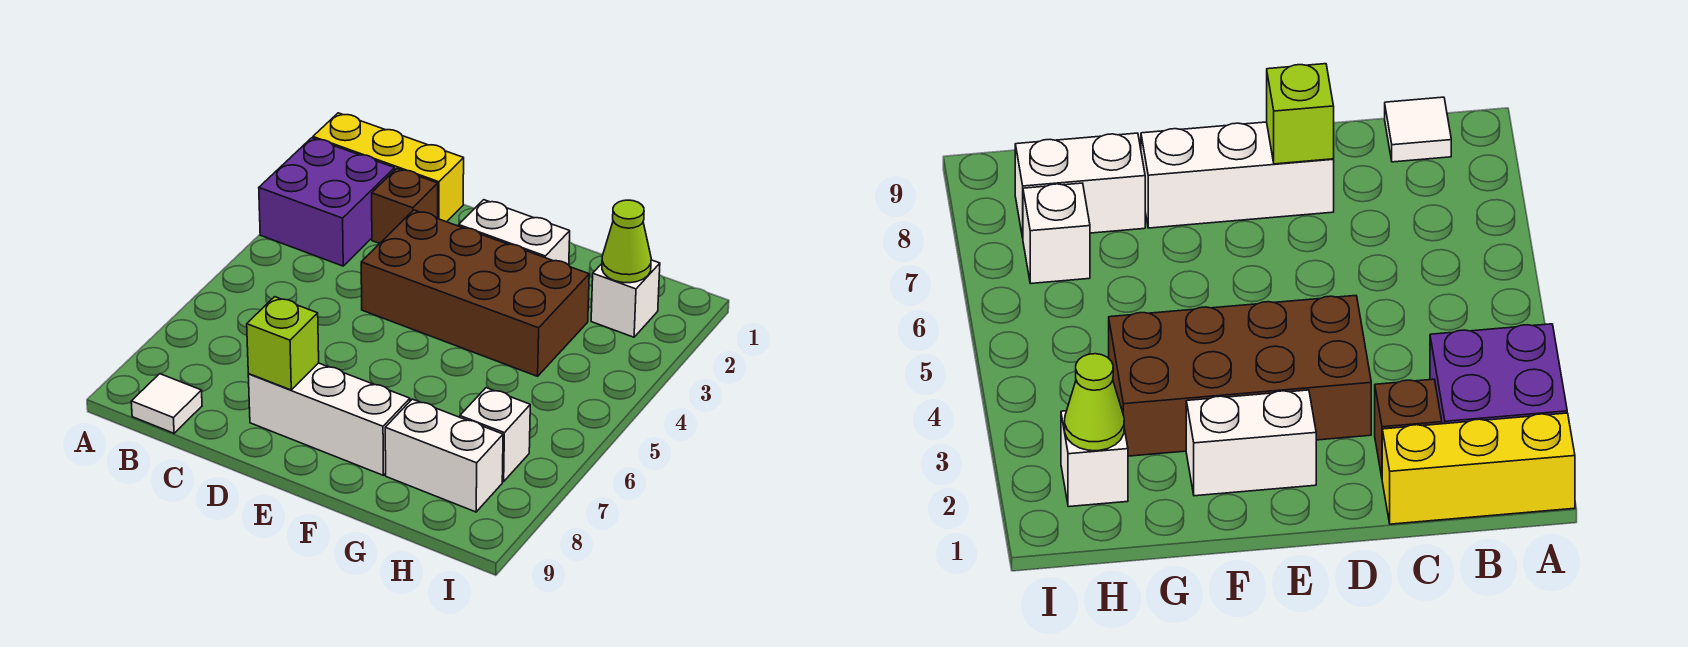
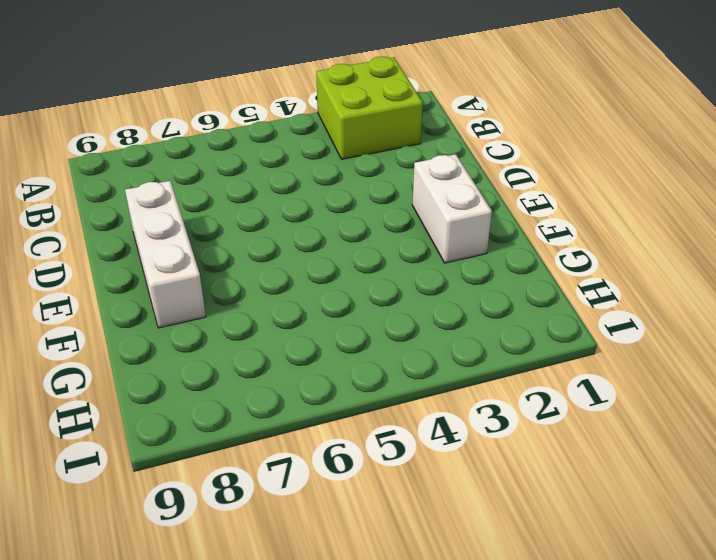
lime brick A2:B3 level 1 -> purple brick A2:B3 level 1
none -> yellow brick A1:C1 level 1
none -> white tile B9 level 1
none -> brown brick C2 level 1

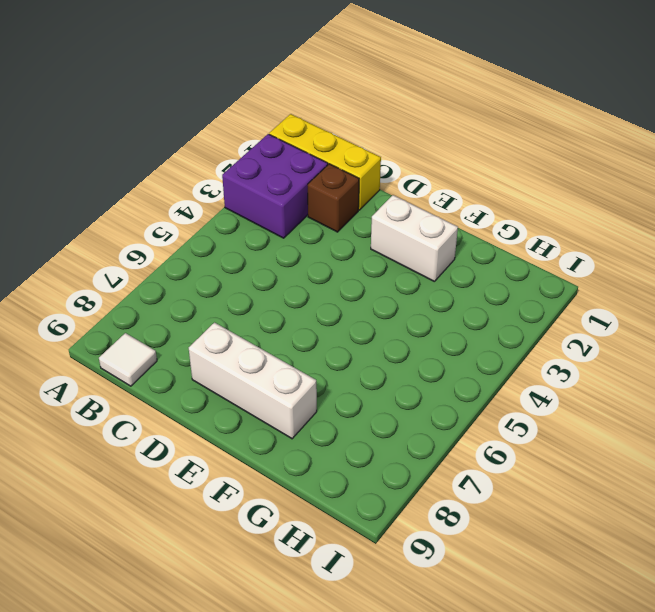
none -> brown brick D3:G4 level 1
none -> white brick G8:H8 level 1
none -> white brick H2 level 1

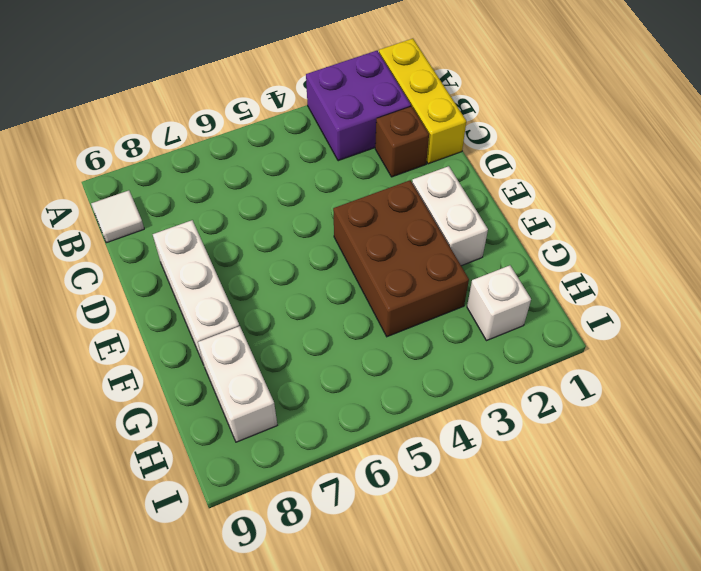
brown brick E3:G4 level 1 -> brown brick D3:G4 level 1
none -> white brick H7 level 1
none -> lime brick D8 level 2
none -> lime cone H2 level 2

